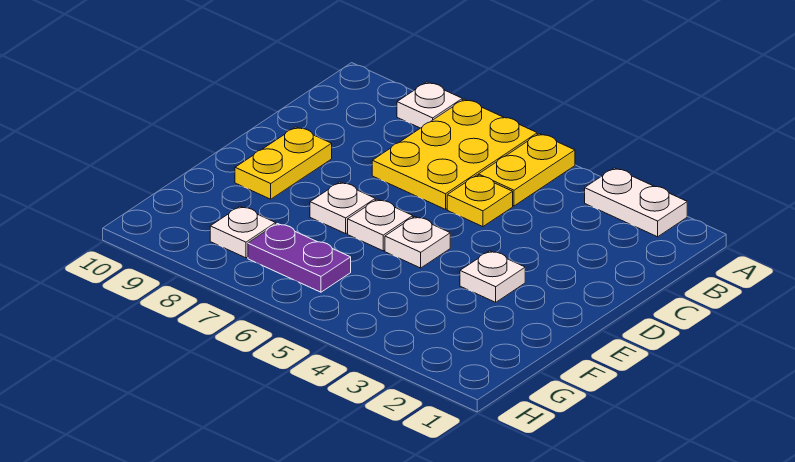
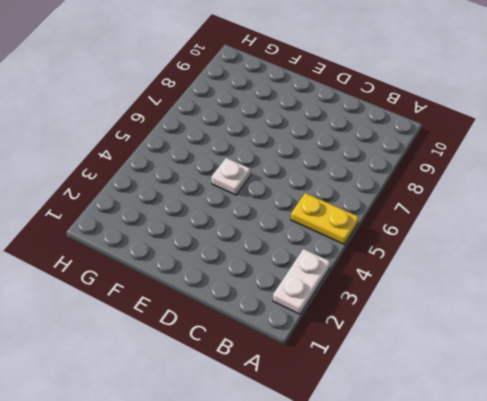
none -> yellow plate A6:C7 level 1
none -> white plate A8 level 1
none -> yellow plate C5 level 1

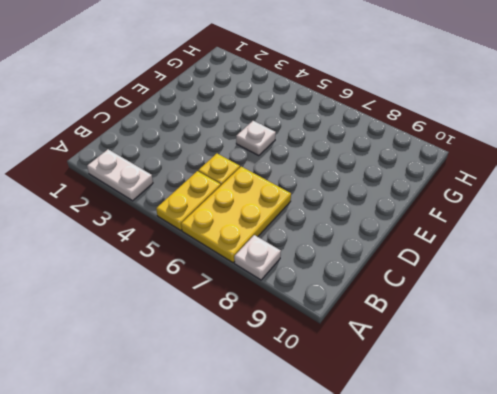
none -> yellow plate D9:E9 level 1
none -> white plate E3 level 1
none -> white plate E6 level 1

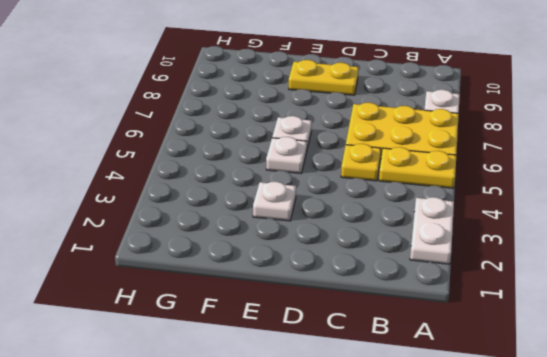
none -> white plate E7 level 1
none -> purple plate G6:G7 level 1
none -> white plate G8 level 1

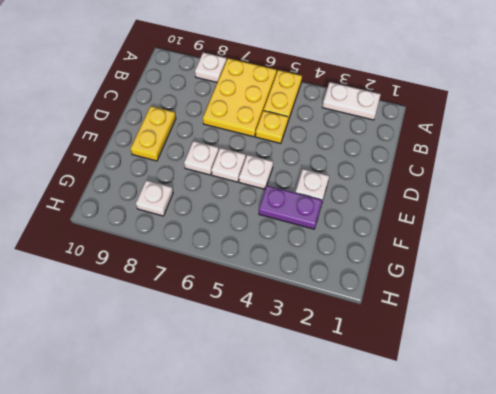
purple plate F3:F4 level 1 -> purple plate G6:G7 level 1

